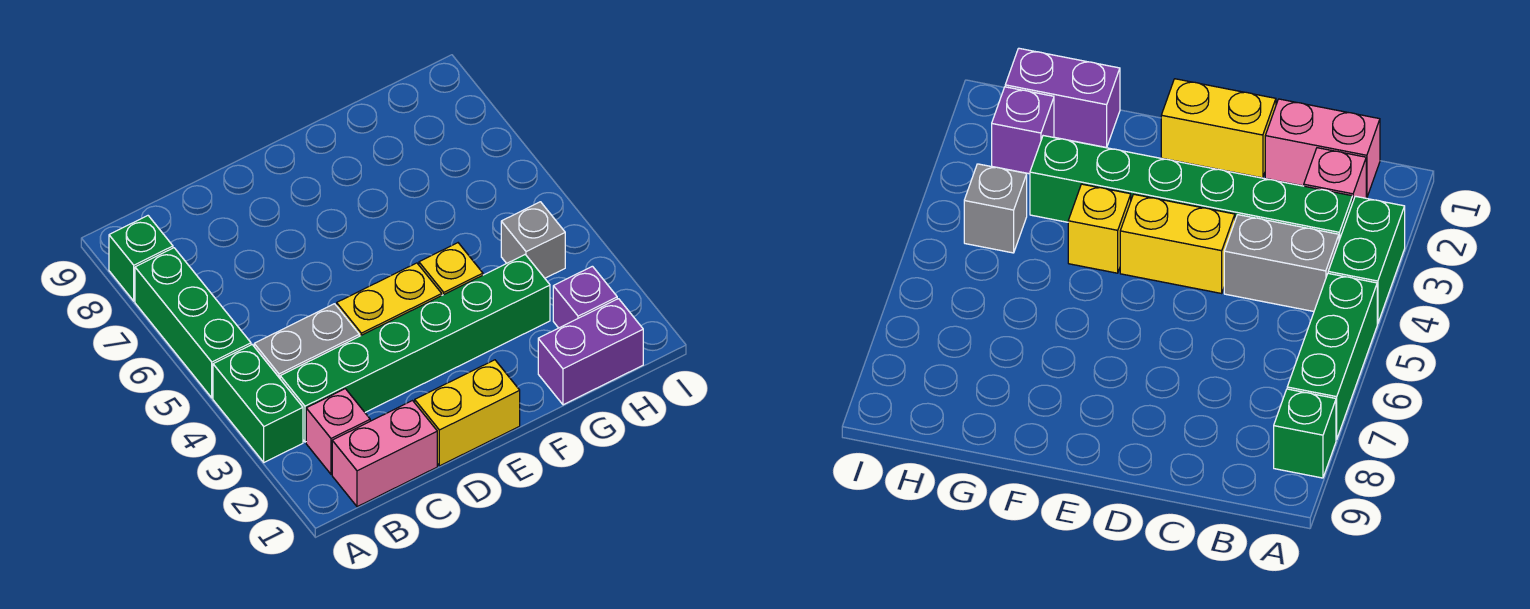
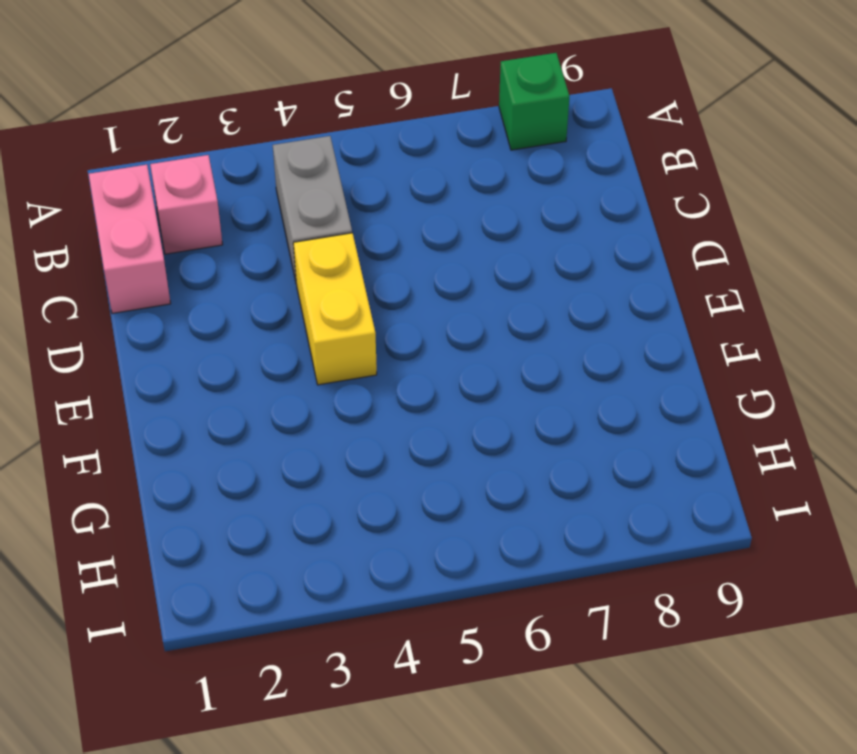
none -> green brick A3:A4 level 1
none -> green brick A5:A7 level 1
none -> green brick B3:G3 level 1

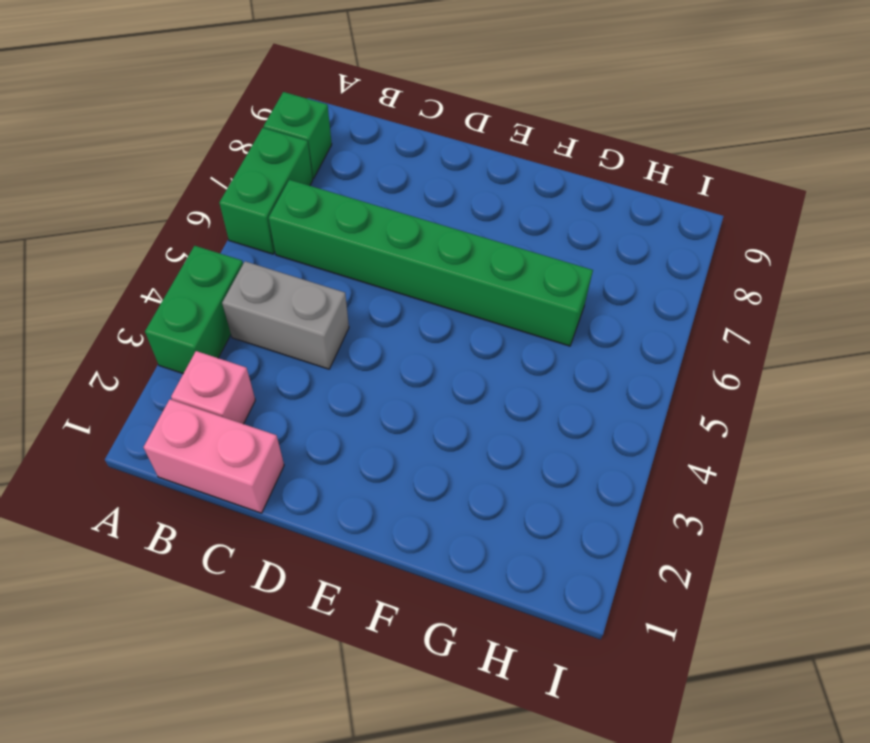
green brick A6:A7 level 1 -> green brick A5:A7 level 1
green brick B6:G6 level 1 -> green brick B3:G3 level 1
none -> yellow brick D1:E1 level 1
none -> yellow brick D4:E4 level 1
none -> yellow brick F4 level 1

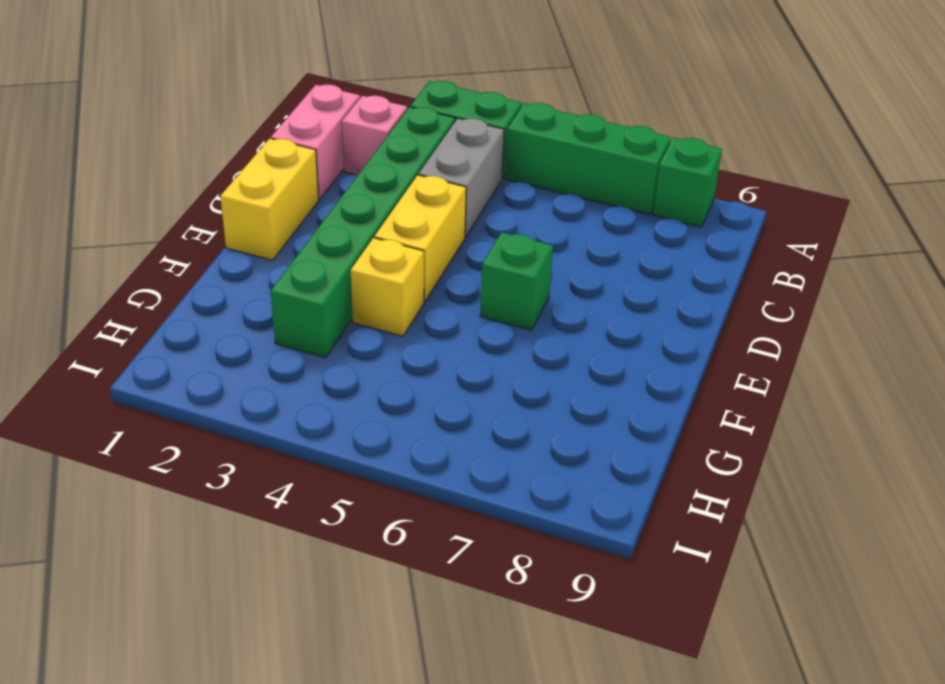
green brick E6 level 1 -> none
none -> purple brick G1:H1 level 1
none -> purple brick H2 level 1
none -> grey brick H4 level 1

